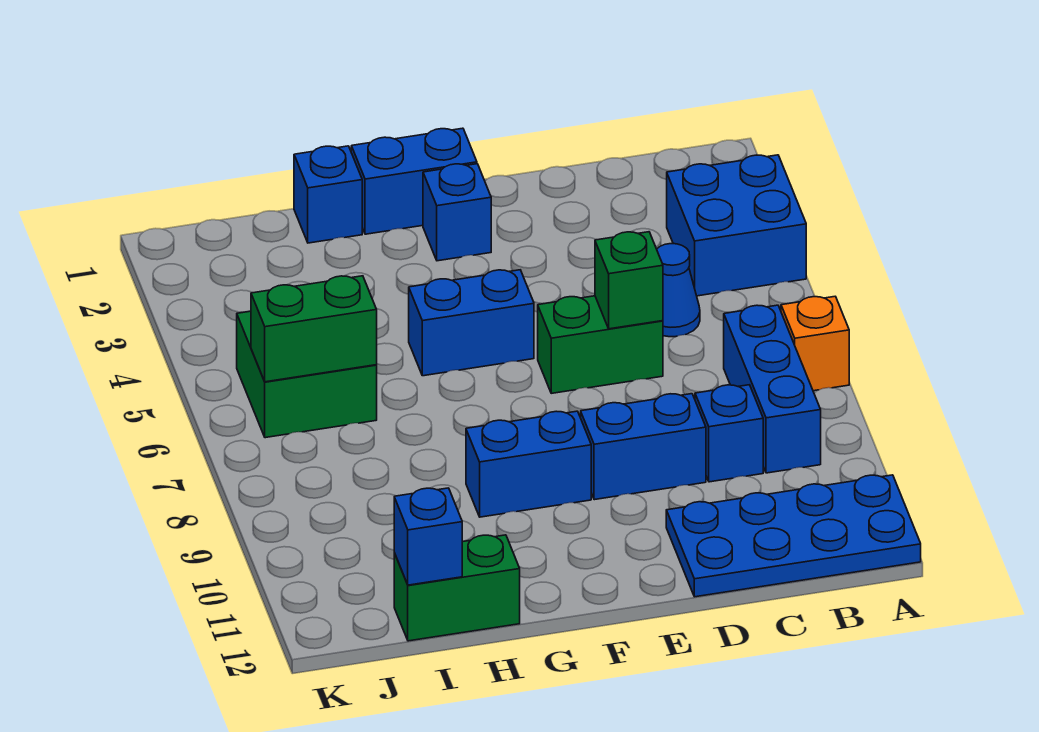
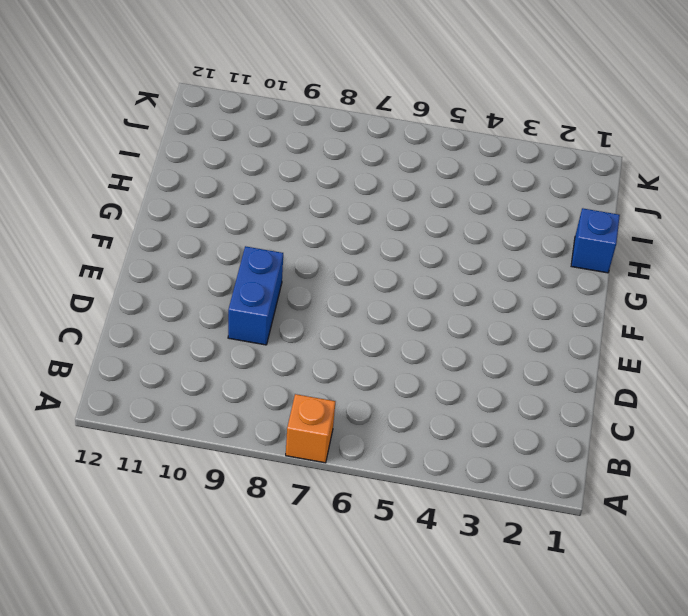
none -> blue brick A3:B4 level 1
none -> blue plate A11:D12 level 1
none -> blue brick B7:B9 level 1

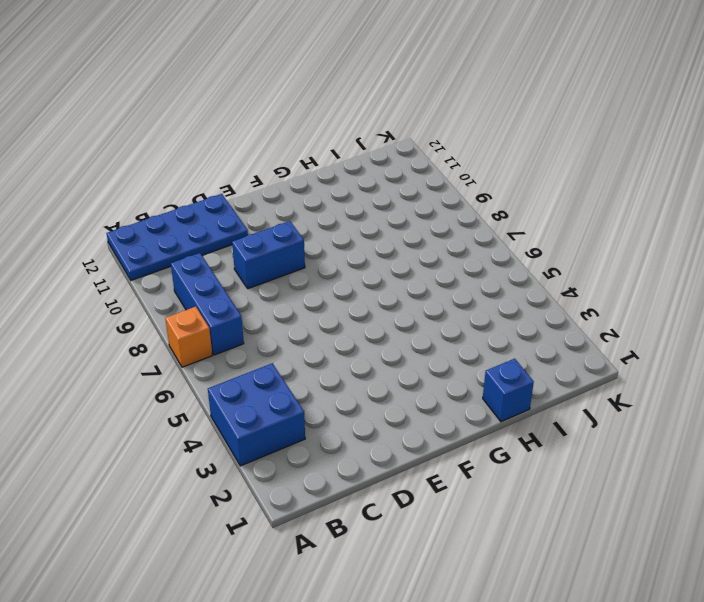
none -> blue cone C5 level 1
none -> blue brick C9 level 1
none -> green brick D6:E6 level 1

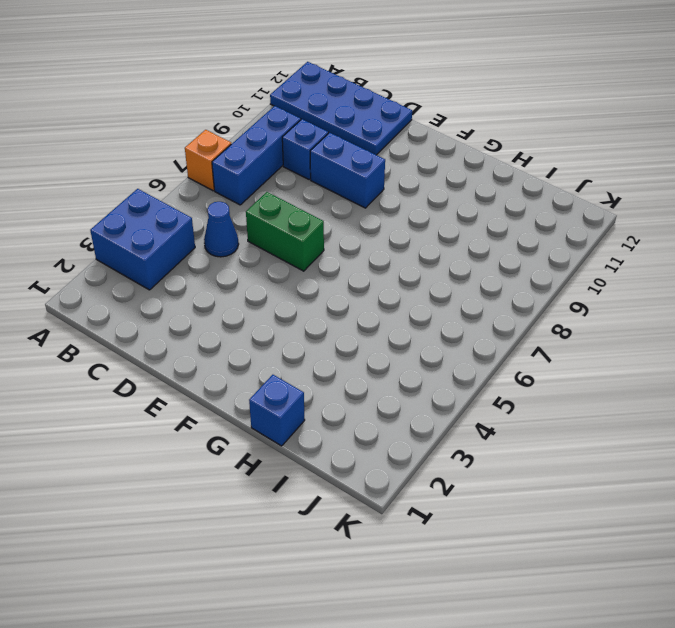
none -> blue brick F1:G1 level 1
none -> blue brick F2 level 1
none -> blue brick F5:G5 level 1

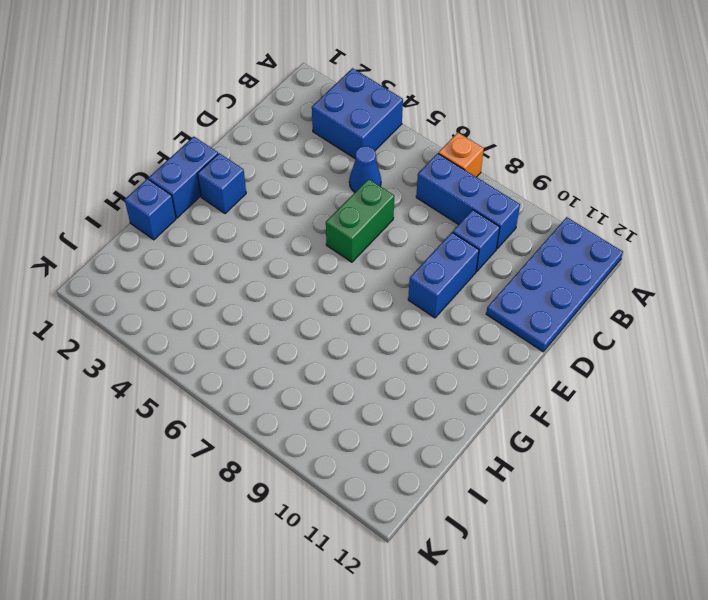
none -> blue brick F5:G5 level 1
none -> blue brick F9:G9 level 1
none -> green brick H12:I12 level 1

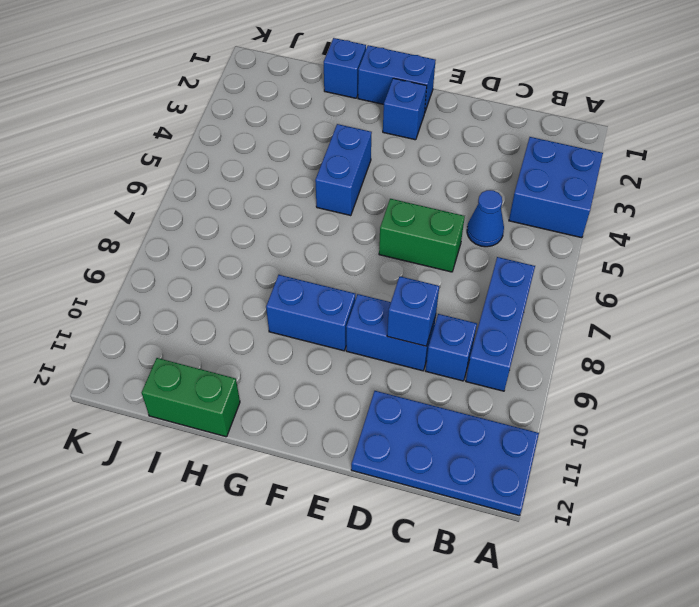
blue brick D9 level 2 -> blue brick I12 level 2
blue brick G4:G5 level 1 -> blue brick F5:G5 level 1
none -> orange brick A7 level 1
none -> green brick I5:J6 level 1
none -> green brick D6 level 2

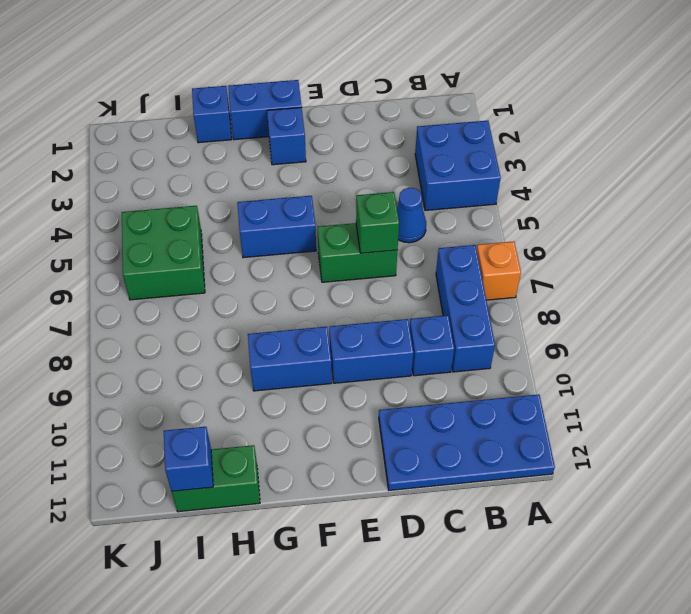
none -> green brick I6:J6 level 2

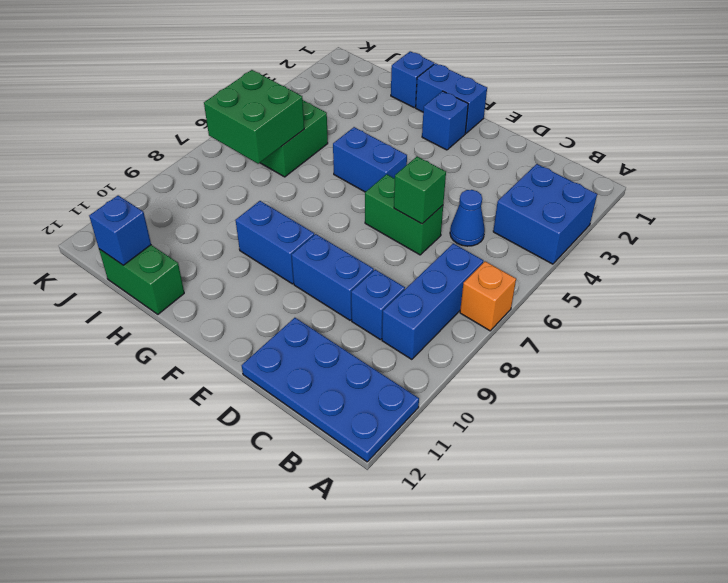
green brick I6:J7 level 2 -> green brick I6:J6 level 2

